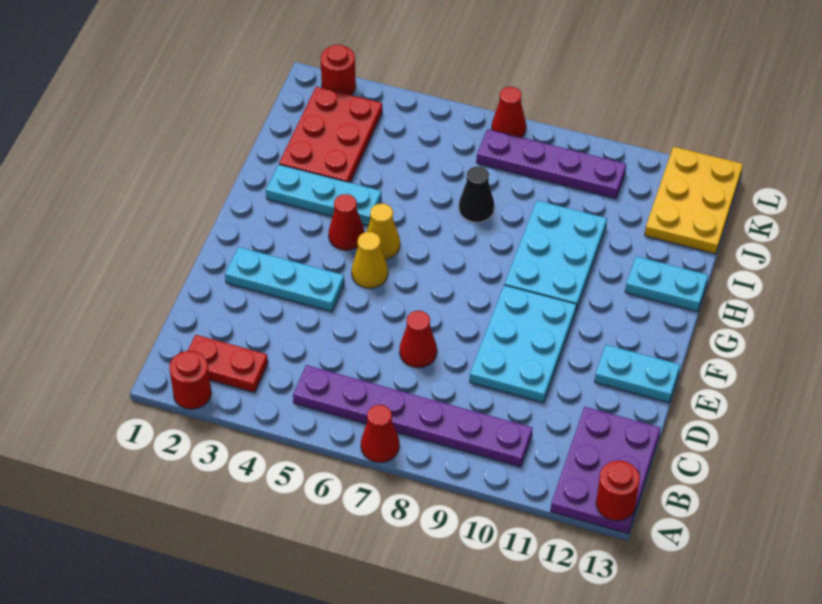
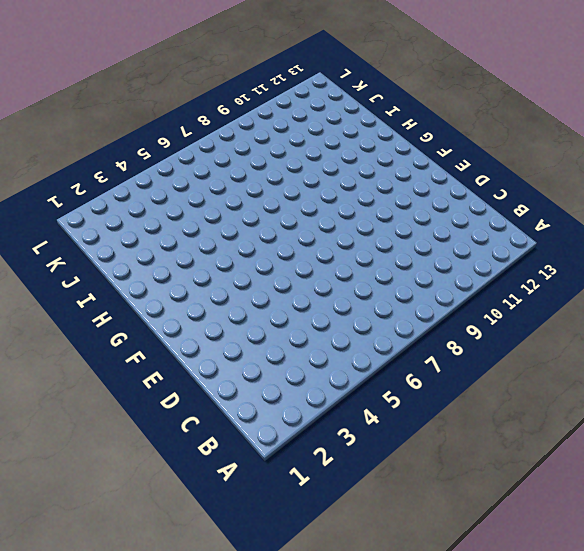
none -> red round brick A2 level 1
none -> red cone A7 level 1
none -> purple plate A12:C13 level 1

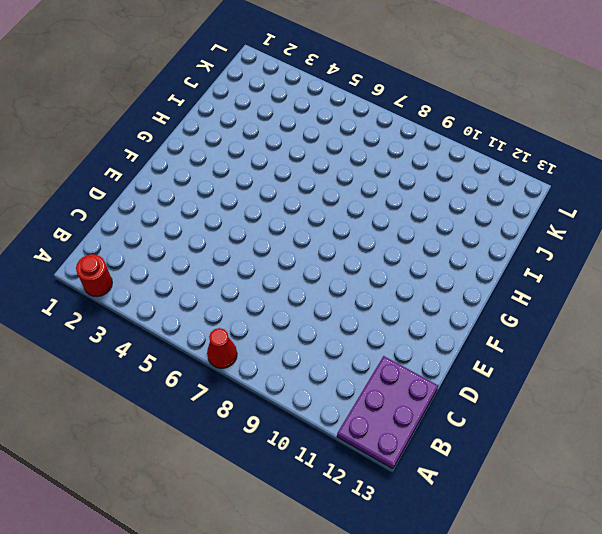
none -> red plate B2:B3 level 1
none -> purple plate B5:B10 level 1
none -> red cone D7 level 1

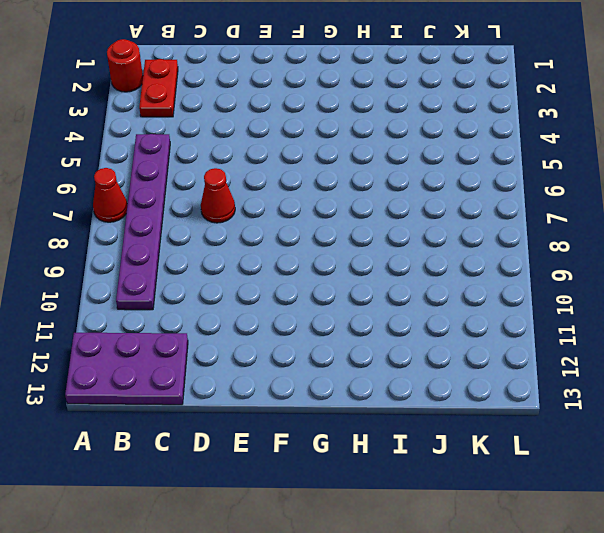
none -> cyan plate D9:F10 level 1
none -> cyan plate E2:E4 level 1
none -> cyan plate E12:E13 level 1

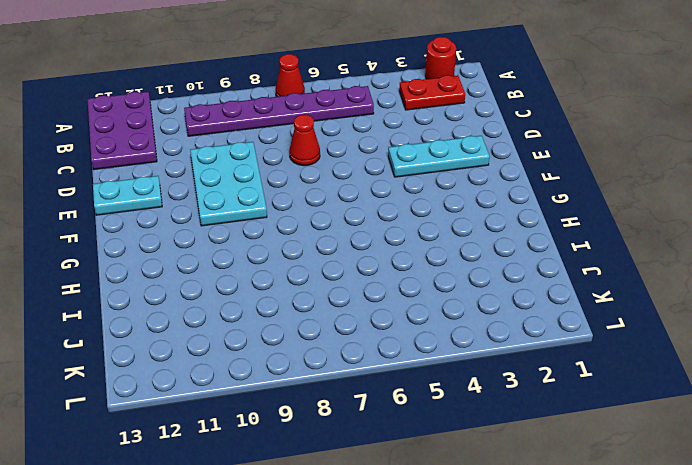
none -> yellow cone F5 level 1
none -> red cone G4 level 1
none -> yellow cone G5 level 1

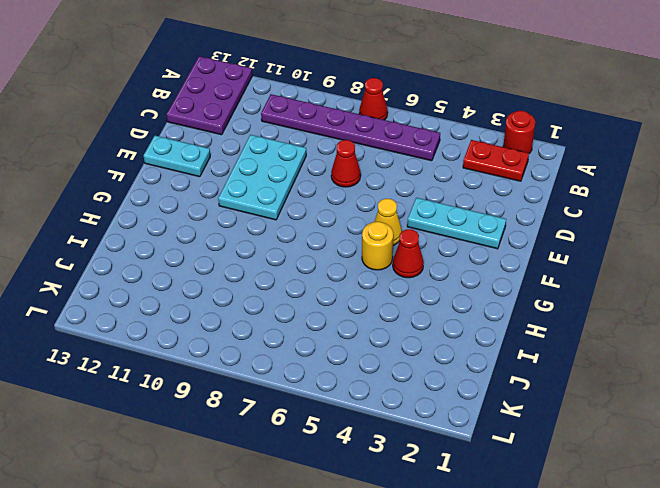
yellow round brick G5 level 1 -> yellow cone G5 level 1
none -> cyan plate G9:I10 level 1
none -> cyan plate H2:H4 level 1
none -> cyan plate H12:H13 level 1

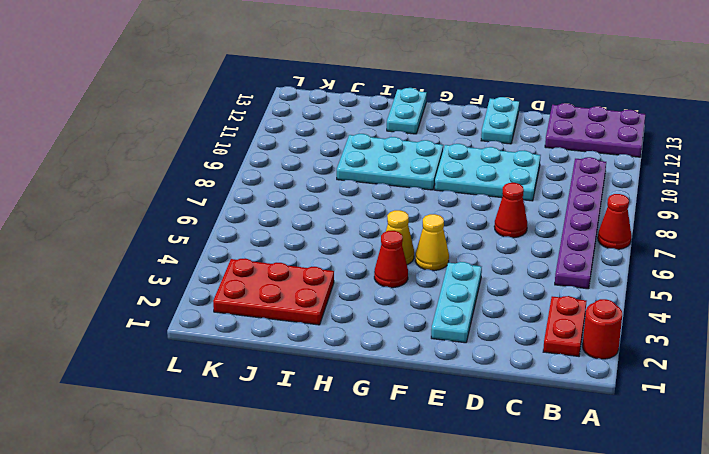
none -> cyan plate H2:H4 level 1
none -> black cone I7 level 1
none -> yellow plate J12:L13 level 1

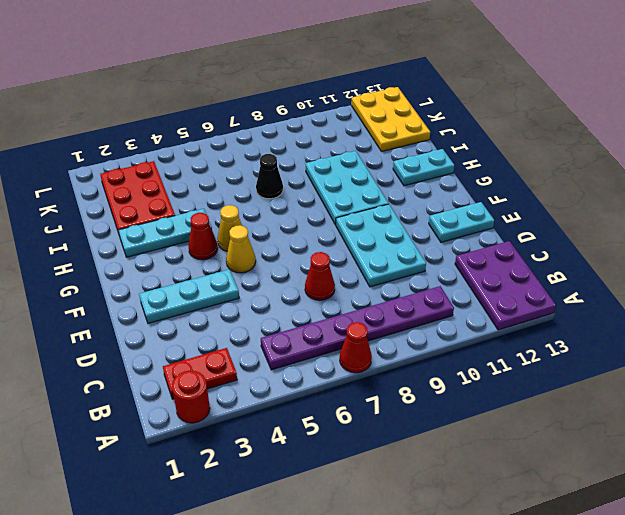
none -> purple plate K7:K10 level 1
none -> red round brick L2 level 1
none -> red cone L7 level 1

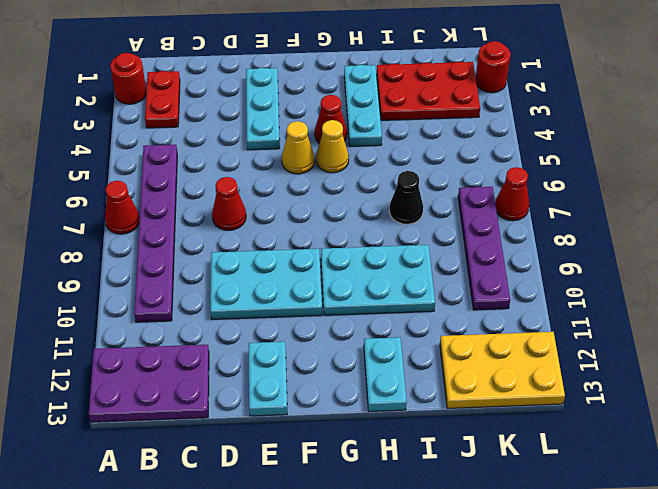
none -> red round brick A13 level 2

